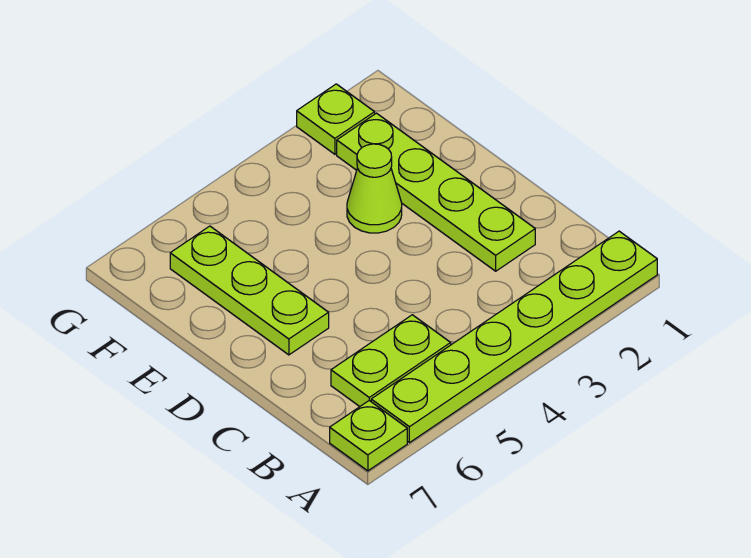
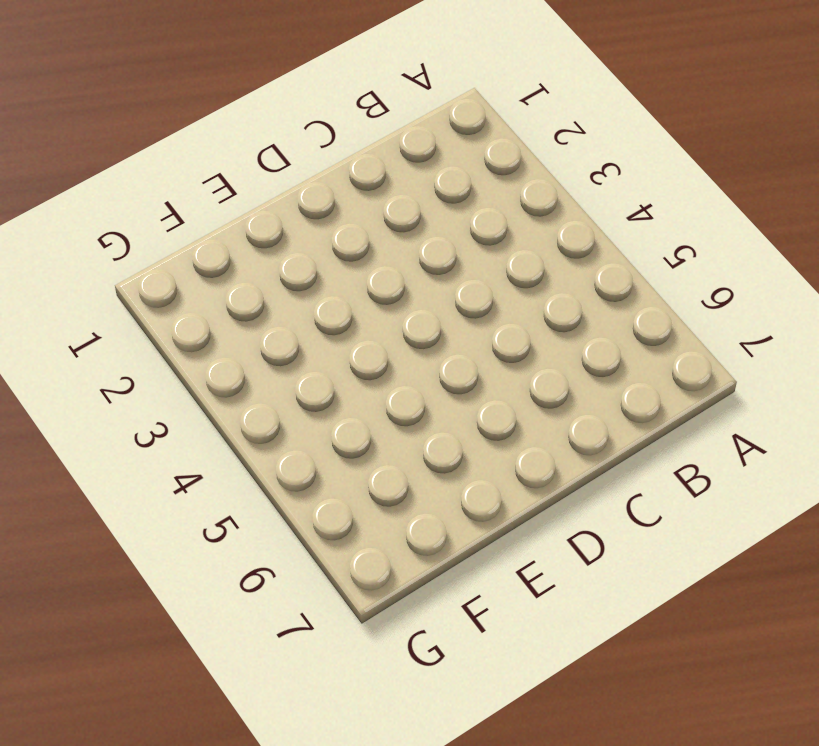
none -> lime plate A1:A6 level 1
none -> lime plate A7 level 1

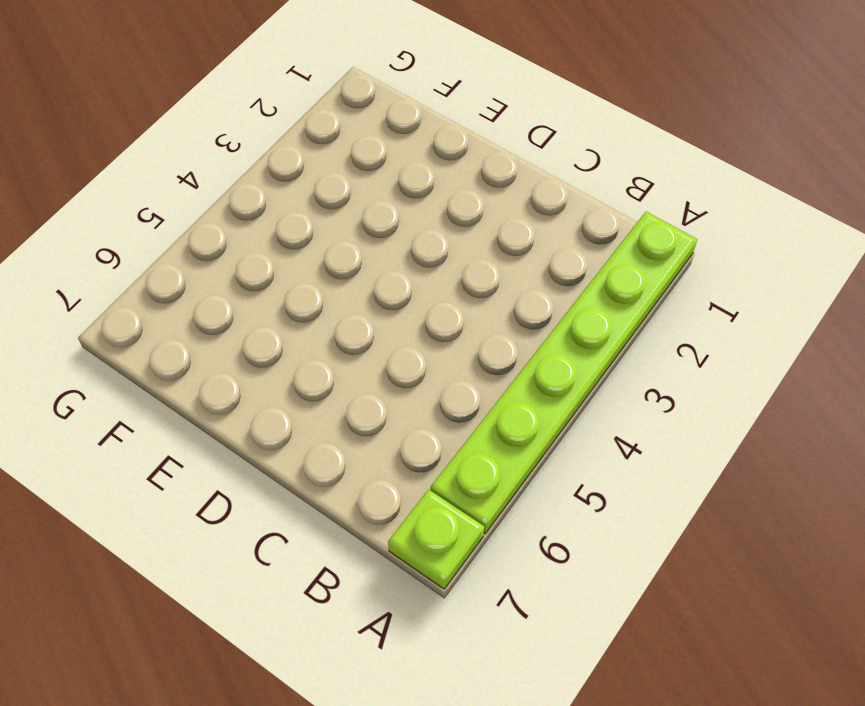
none -> lime plate B5:B6 level 1
none -> lime plate C2:F2 level 1

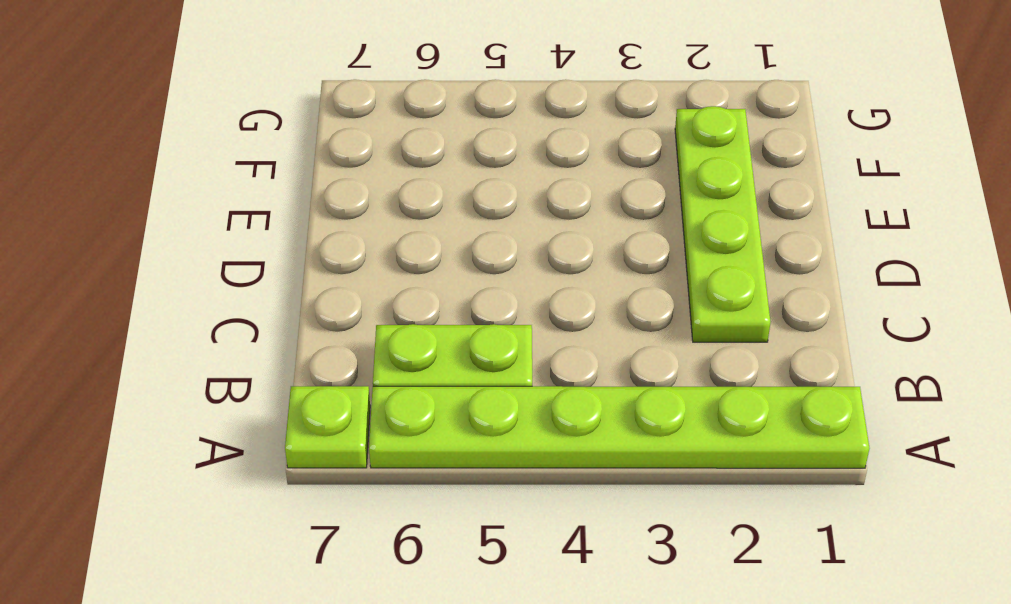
none -> lime plate D6:F6 level 1
none -> lime cone E3 level 1

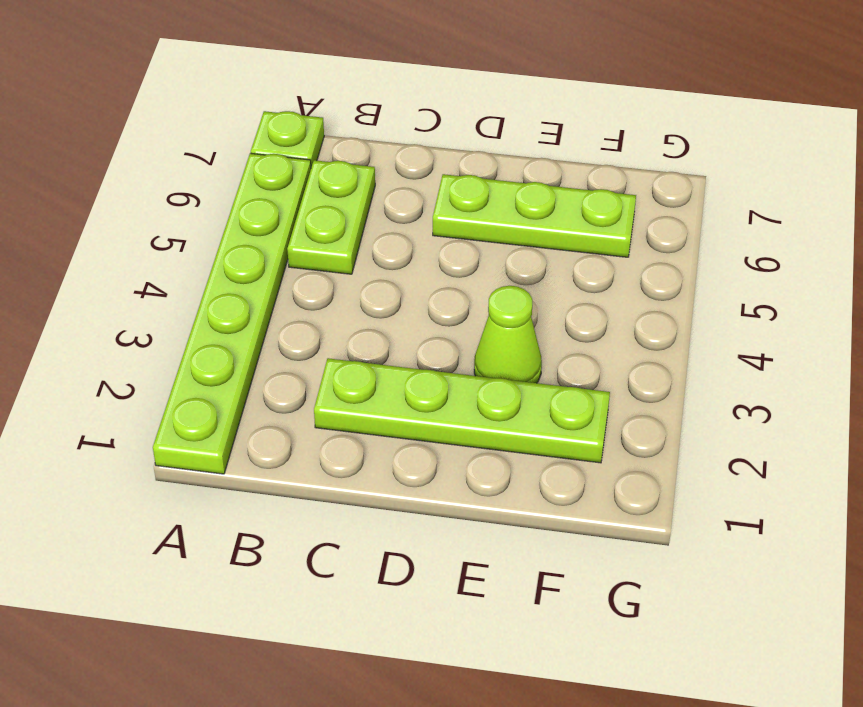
none -> lime plate G2 level 1

